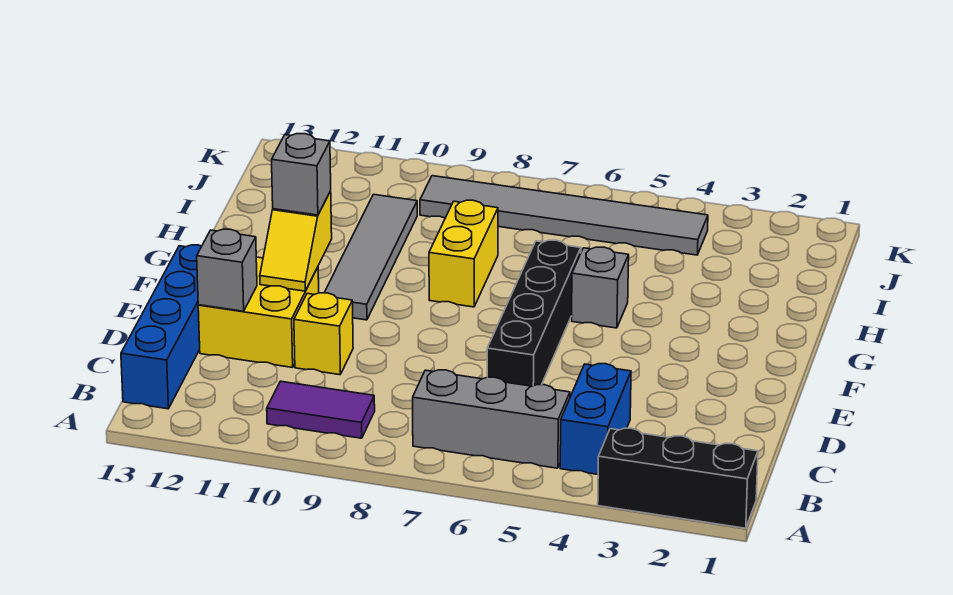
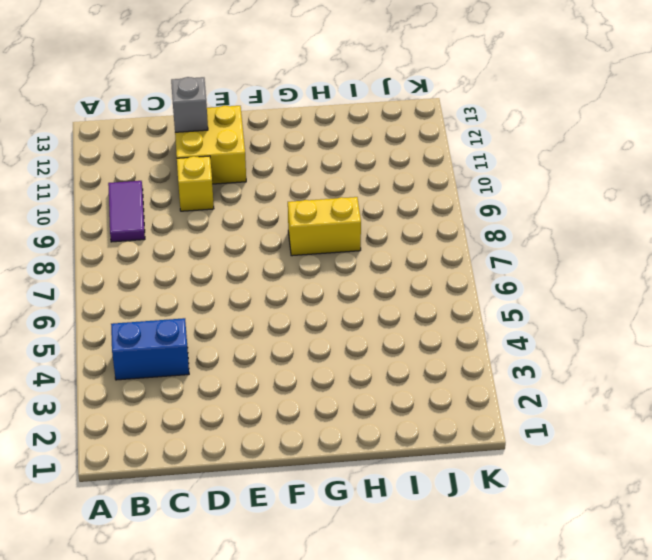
none -> black brick A1:A3 level 1
none -> grey brick B5:B7 level 1
none -> blue brick B13:E13 level 1

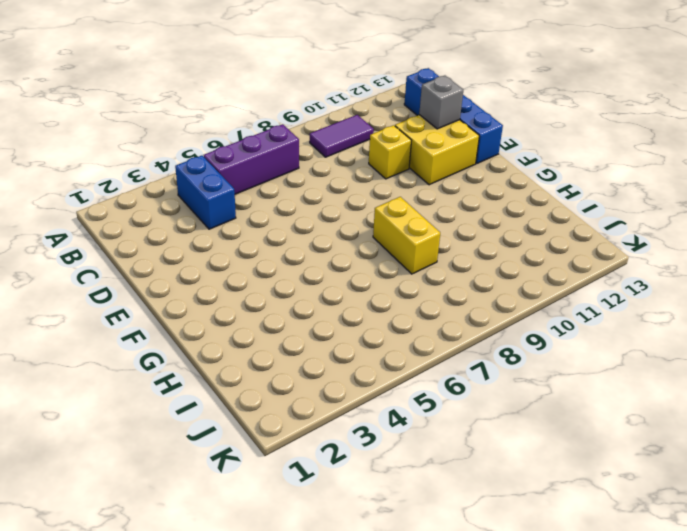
purple brick B5:B7 level 1 -> grey brick B5:B7 level 1
none -> black brick A1:A3 level 1
none -> black brick D6:G6 level 1
none -> grey tile F10:I10 level 1

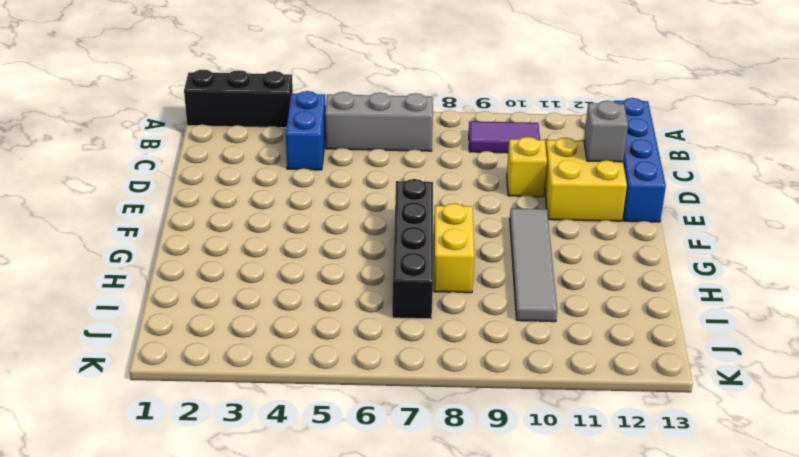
black brick F7:I7 level 1 -> black brick D6:G6 level 1
none -> grey brick G5 level 1
none -> grey tile J4:J9 level 1
none -> yellow slope E11:F11 level 2 top F

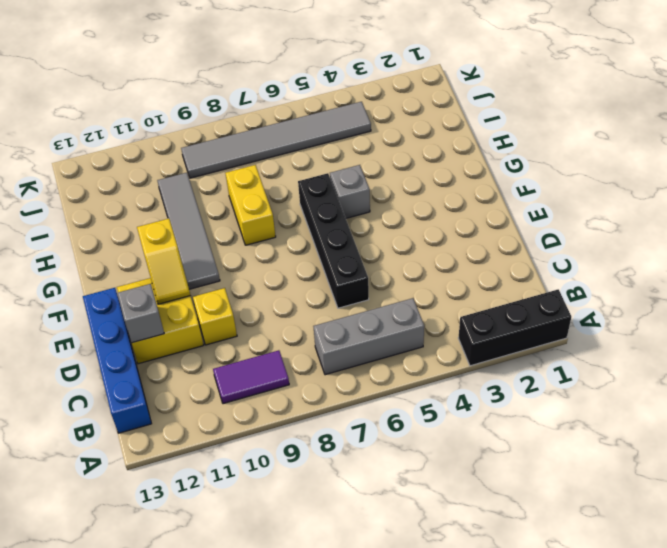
none -> blue brick B4:C4 level 1
none -> grey brick F11 level 3

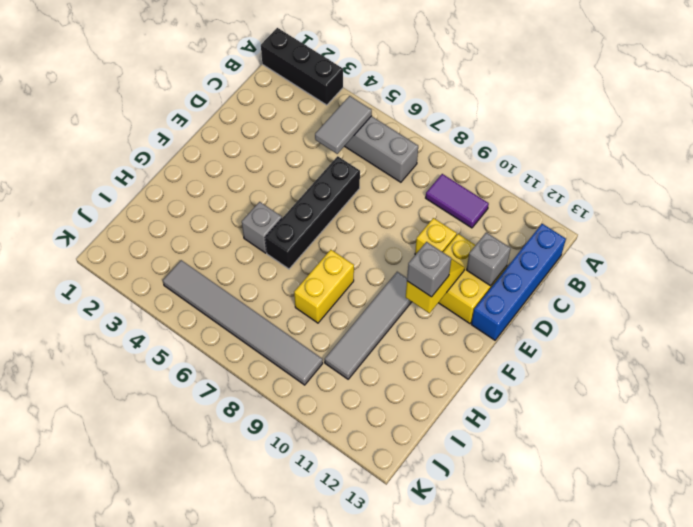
grey tile B5:C5 level 2 -> none
none -> blue brick B4:C4 level 1

